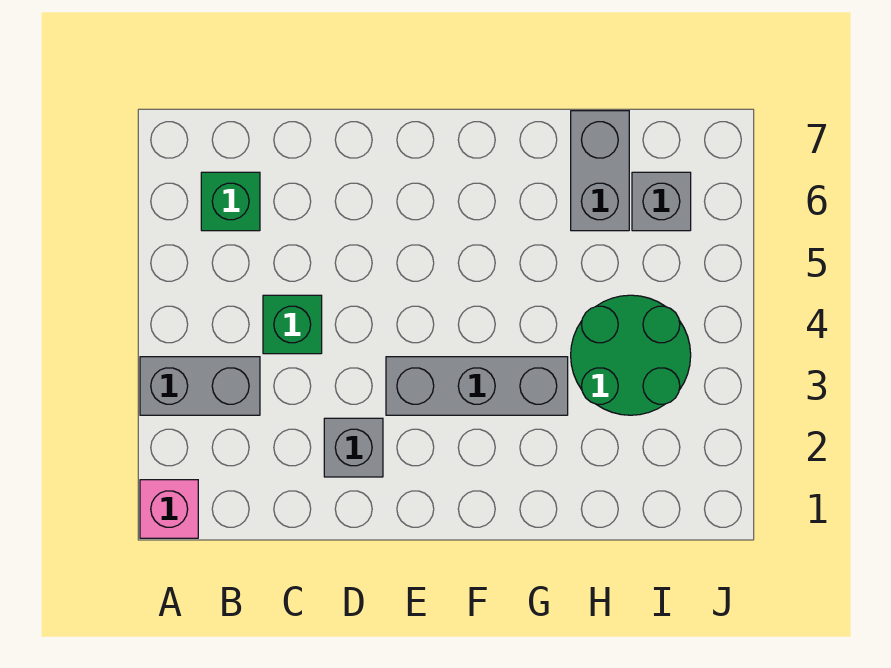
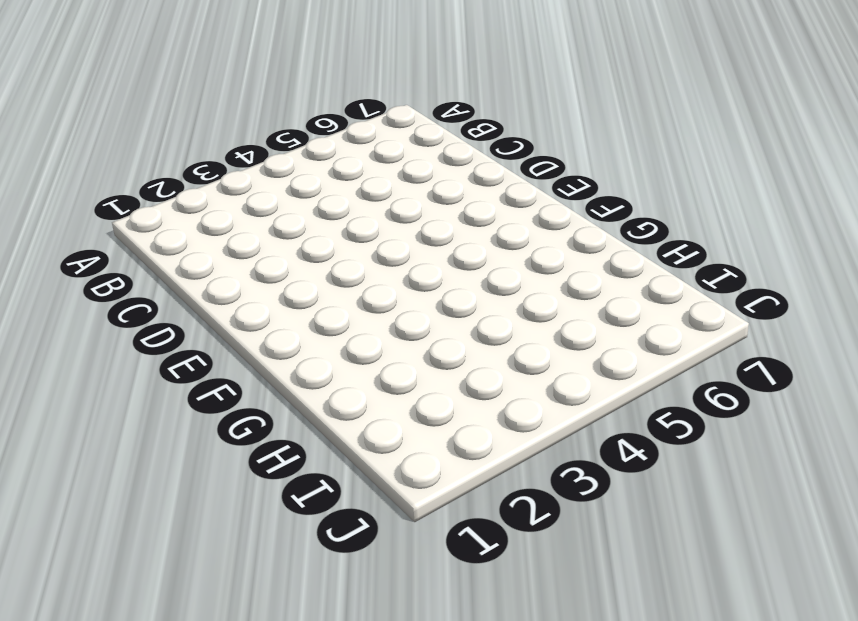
none -> pink brick A1 level 1
none -> grey brick A3:B3 level 1

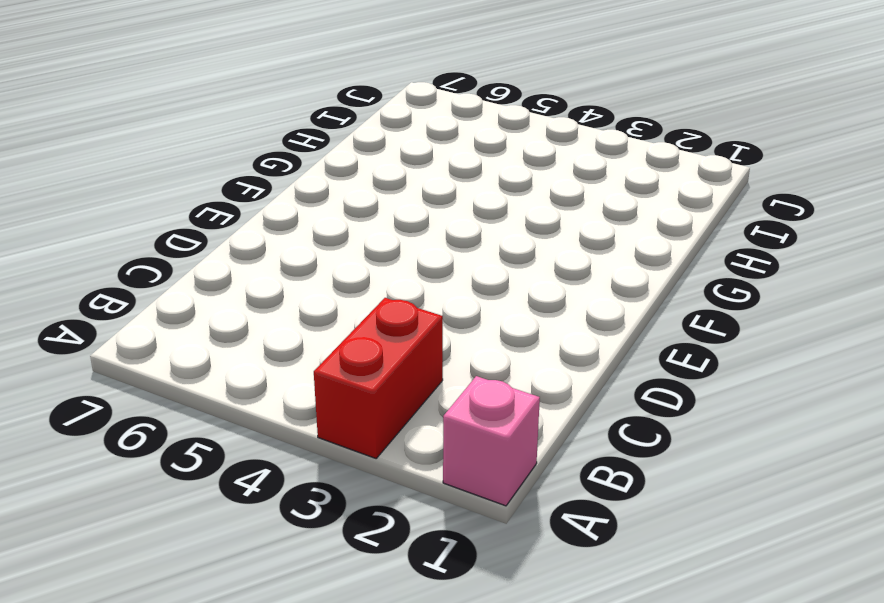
red brick A3:B3 level 1 -> grey brick A3:B3 level 1
none -> green brick B6 level 1
none -> green brick C4 level 1

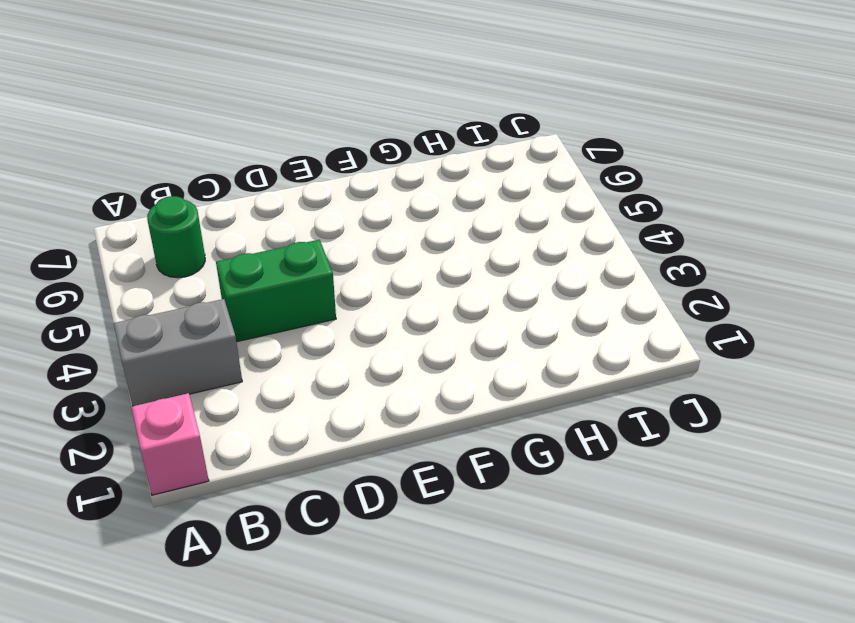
green round brick B6 level 1 -> green brick B6 level 1
green brick C4:D4 level 1 -> green brick C4 level 1
none -> grey brick D2 level 1
none -> grey brick E3:G3 level 1

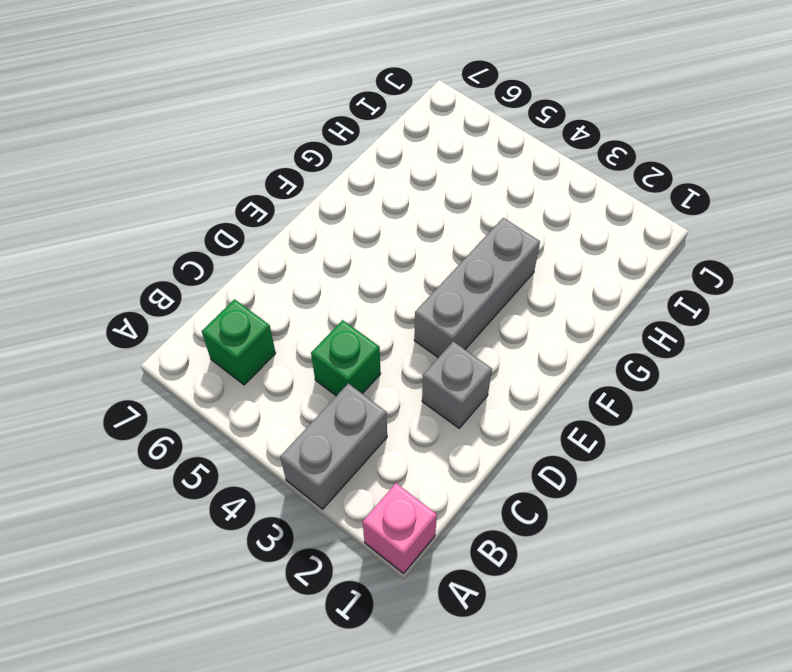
none -> green round brick H3:I4 level 1
none -> grey brick H6:H7 level 1

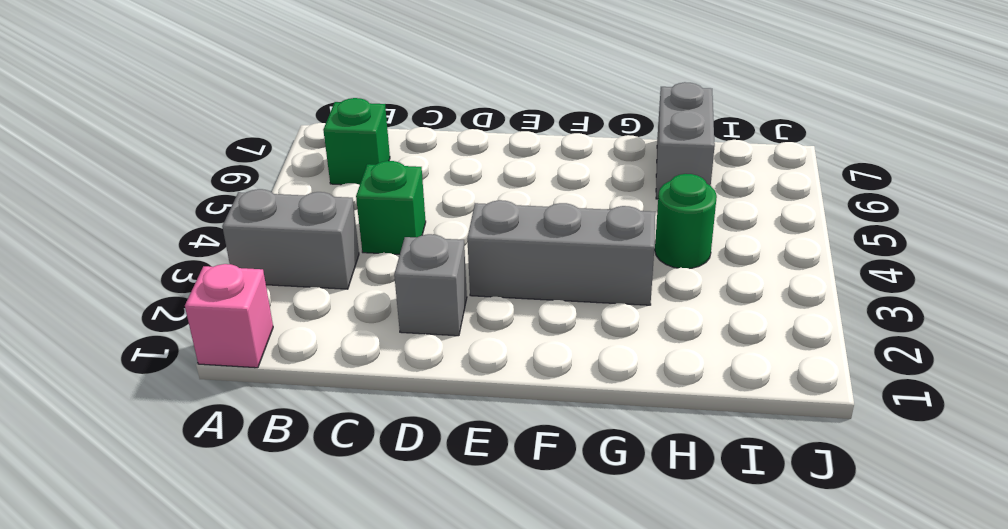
green round brick H4 level 1 -> green round brick H3:I4 level 1
none -> grey brick I6 level 1

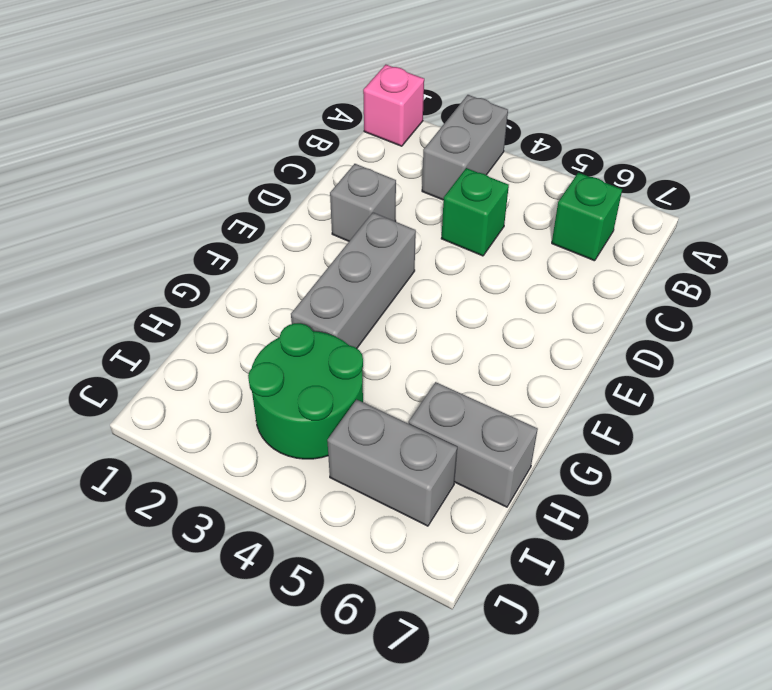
grey brick I5:I6 level 1 -> grey brick I6 level 1

